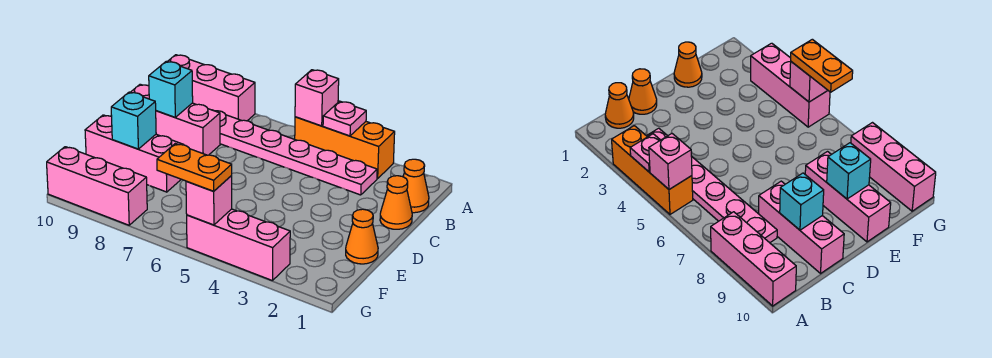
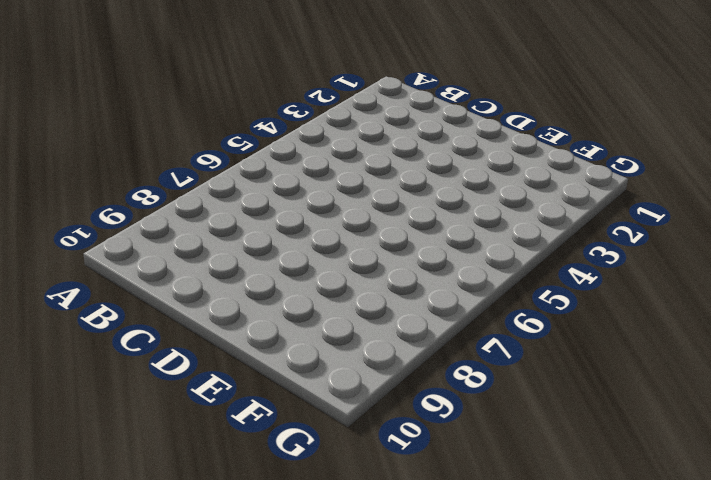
none -> orange brick A3:A5 level 1
none -> pink brick A8:A10 level 1
none -> orange cone B1 level 1

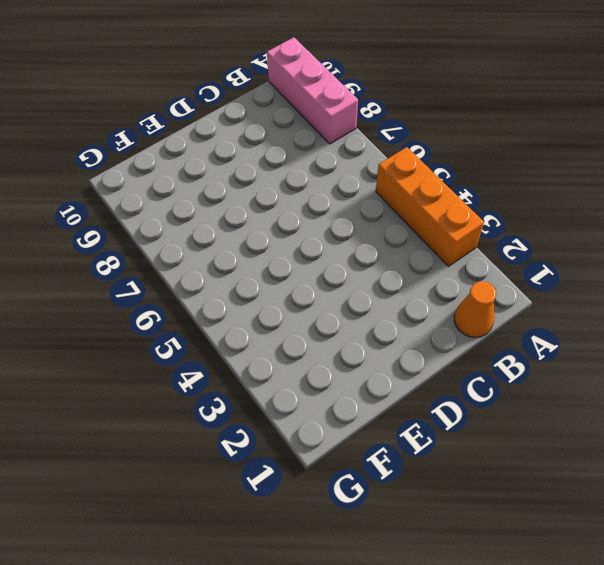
none -> pink plate B3:B8 level 1
none -> orange cone C1 level 1
none -> pink brick C8:C10 level 1

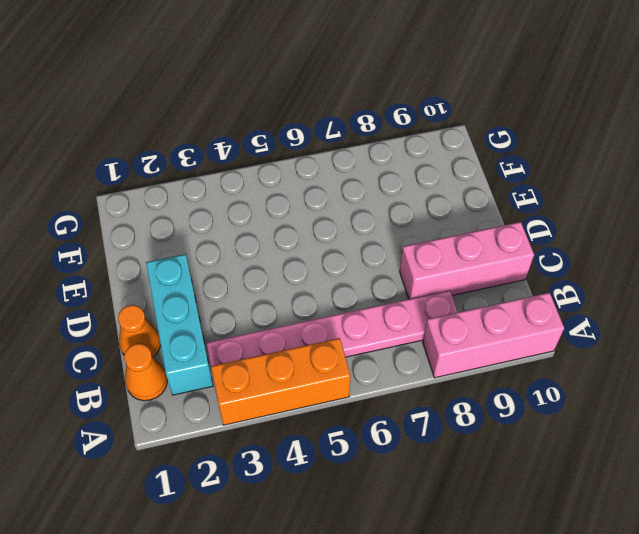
cyan brick B2:D2 level 1 -> none
none -> orange cone E1 level 1
none -> pink brick E8:E10 level 1
none -> pink brick G3:G5 level 1

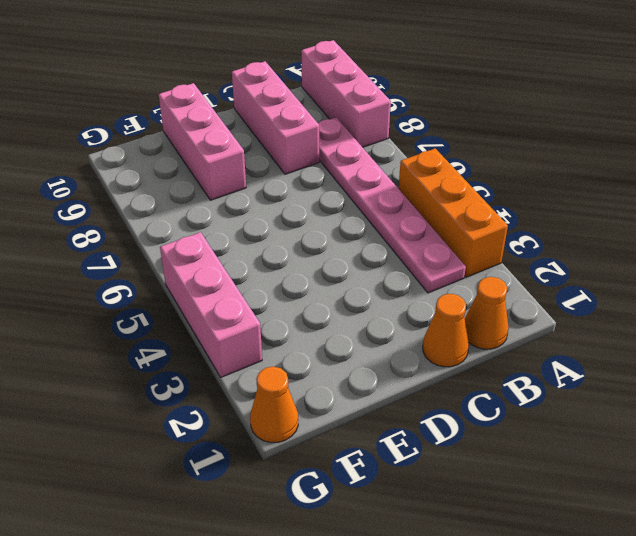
orange cone G1 level 1 -> orange cone E1 level 1
none -> pink brick G8:G10 level 1
none -> pink plate A4 level 2
none -> pink brick A5 level 2

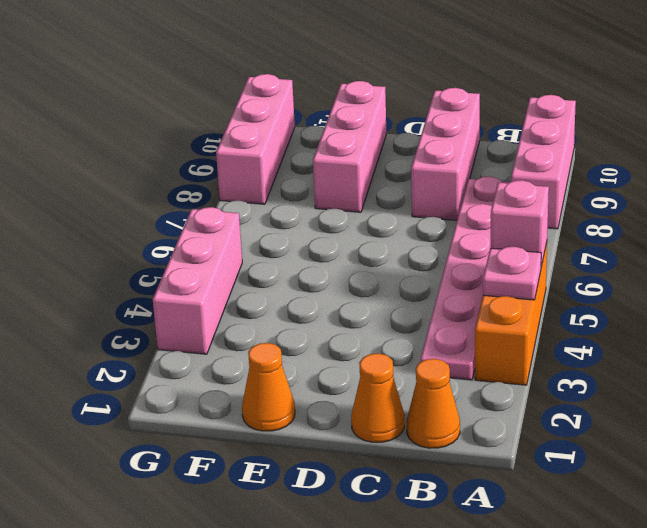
none -> cyan brick C9 level 2
none -> cyan brick E9 level 2
none -> pink brick G5 level 2

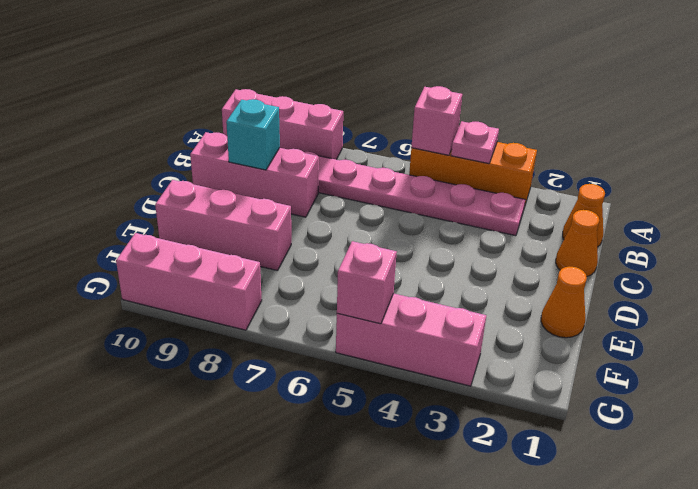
none -> cyan brick E9 level 2
none -> orange plate G5:G6 level 3

